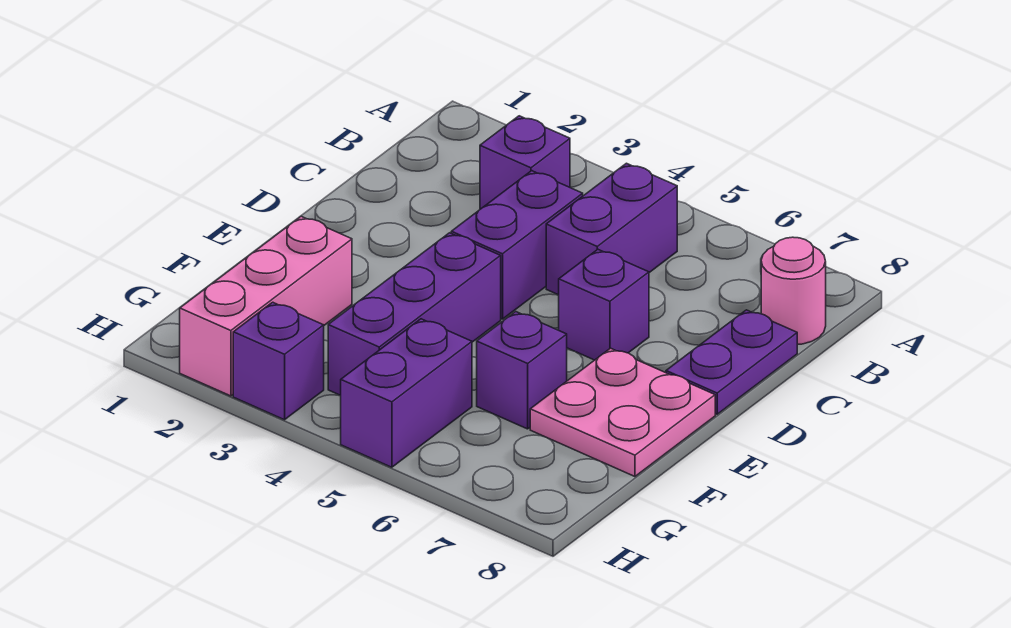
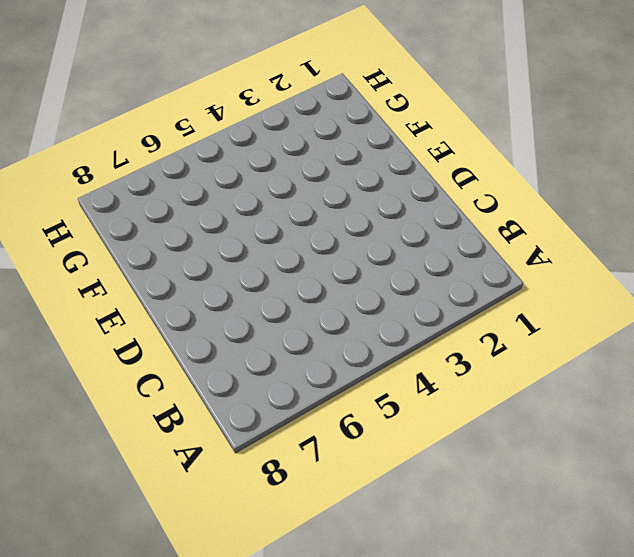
none -> purple brick B3 level 1
none -> purple brick B5:C5 level 1
none -> pink round brick B8 level 1

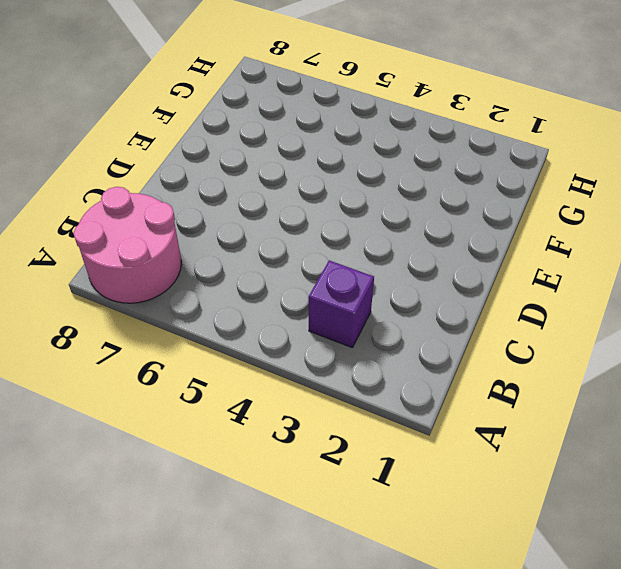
pink round brick A7:B8 level 1 -> pink round brick B8 level 1
none -> purple brick B5:C5 level 1
none -> purple brick C4:D4 level 1
none -> purple plate C8:D8 level 1

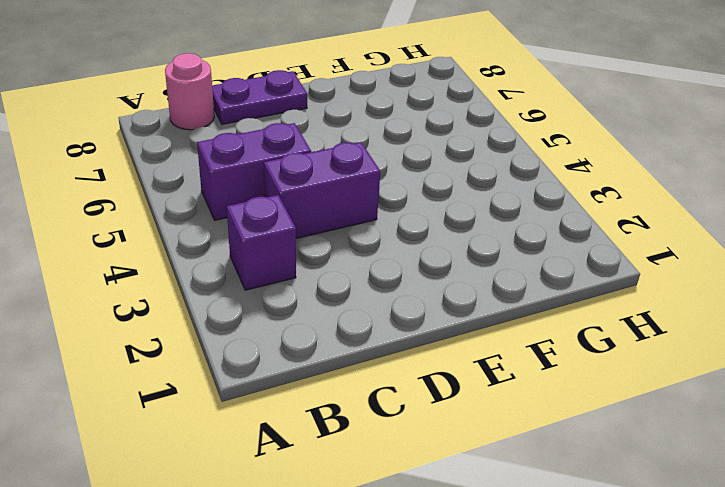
none -> purple brick D6 level 1
none -> purple brick E4:G4 level 1
none -> pink plate E7:F8 level 1

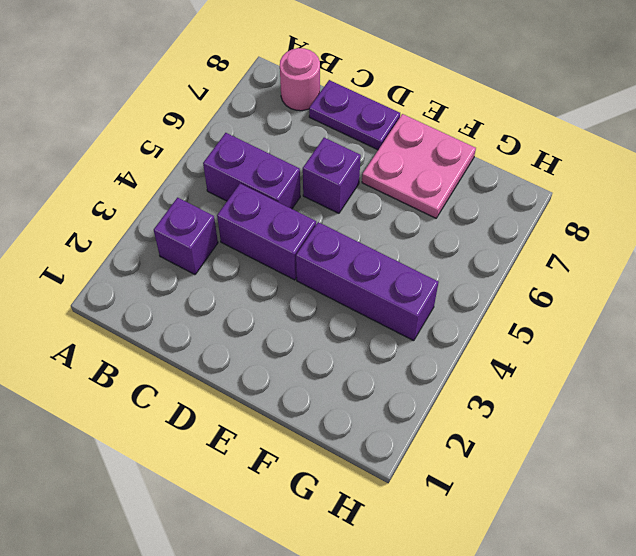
none -> pink brick F2:H2 level 1
none -> purple brick F6 level 1
none -> purple brick G5:H5 level 1

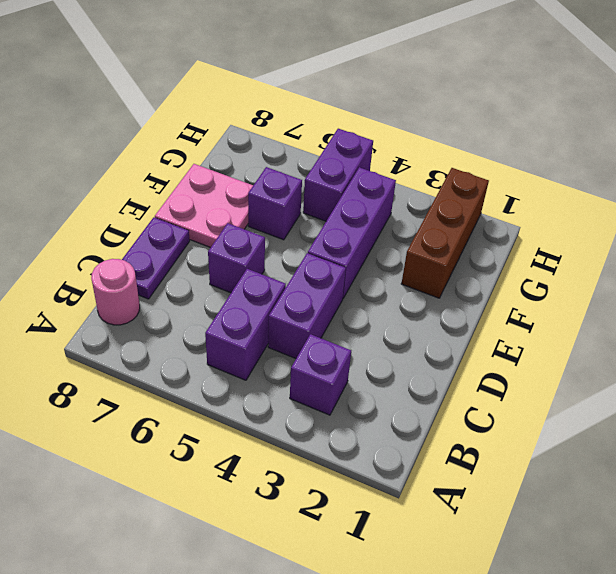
brown brick F2:H2 level 1 -> pink brick F2:H2 level 1
none -> purple brick H3 level 1

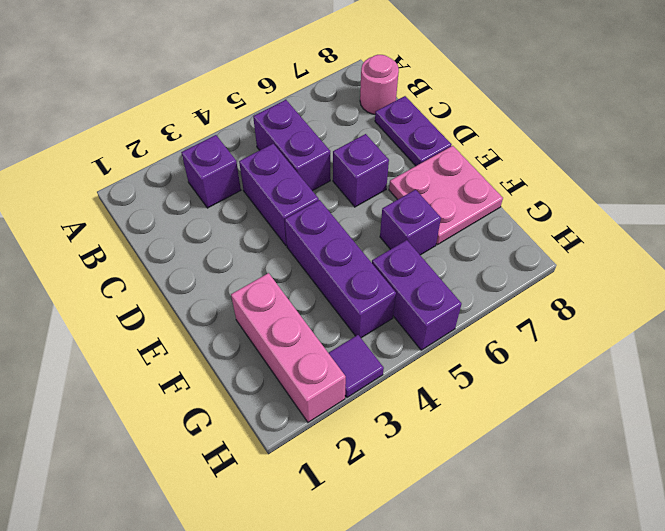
purple tile H3 level 1 -> purple brick H3 level 1

